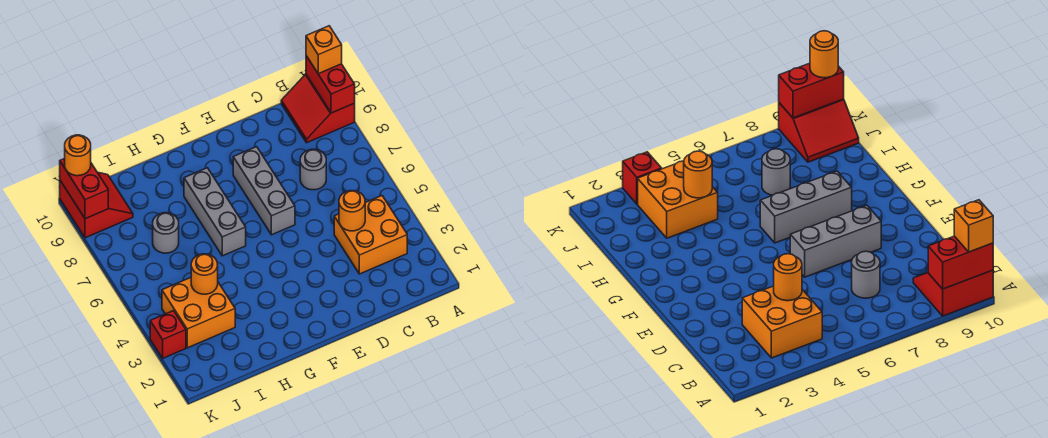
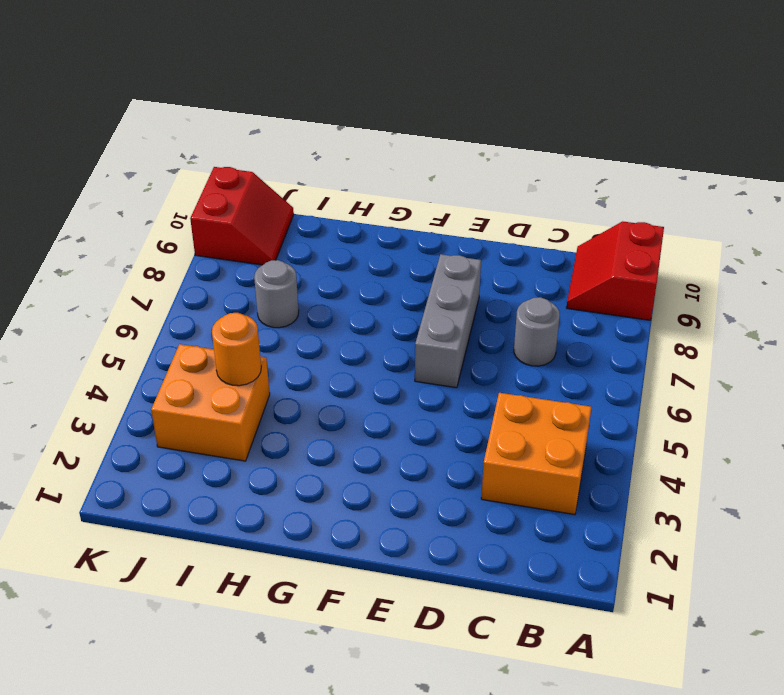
none -> grey brick G6:G8 level 1
none -> red brick K3 level 1
none -> red brick A9:A10 level 2

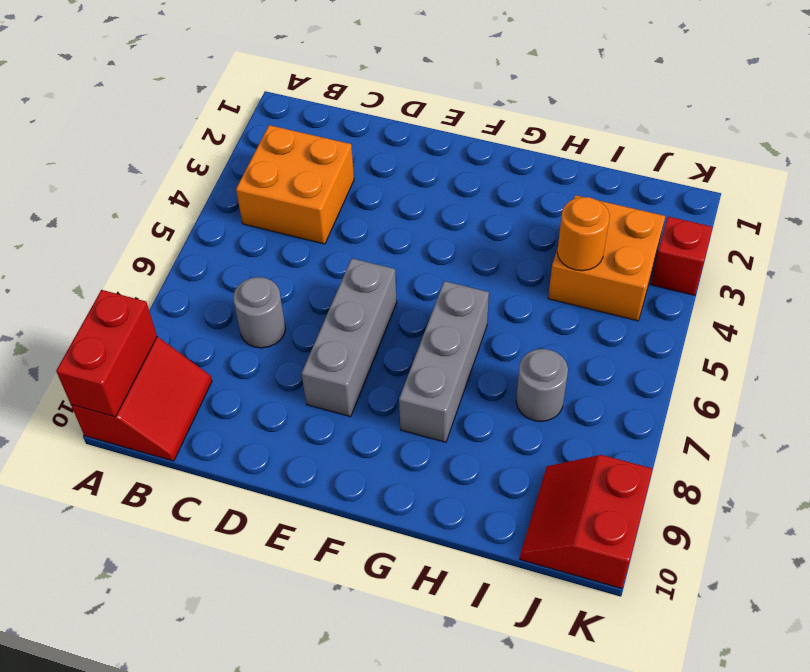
none -> orange round brick C4 level 2
none -> red brick K9:K10 level 2
none -> orange brick A10 level 3

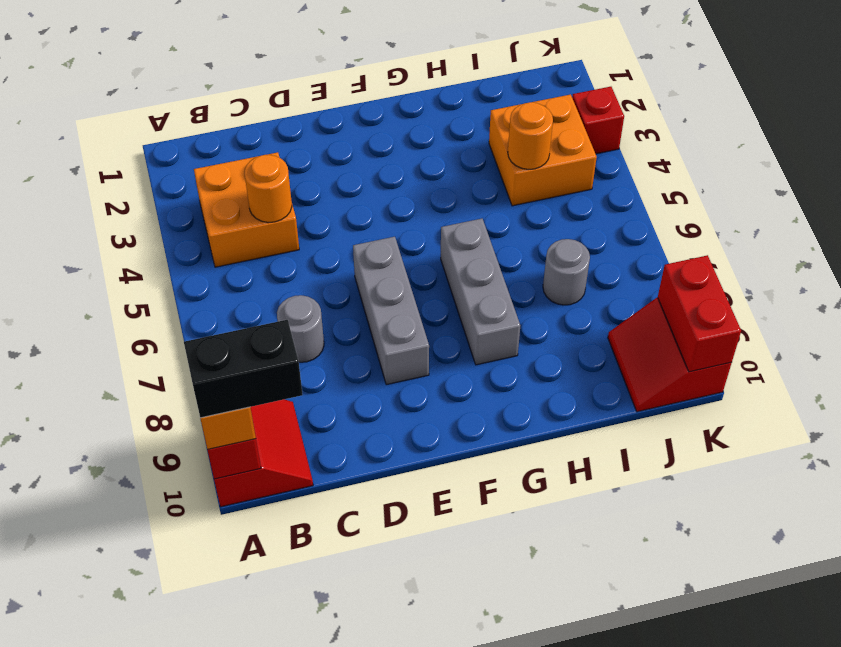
black brick A10:B10 level 4 -> none
none -> orange round brick K10 level 3

